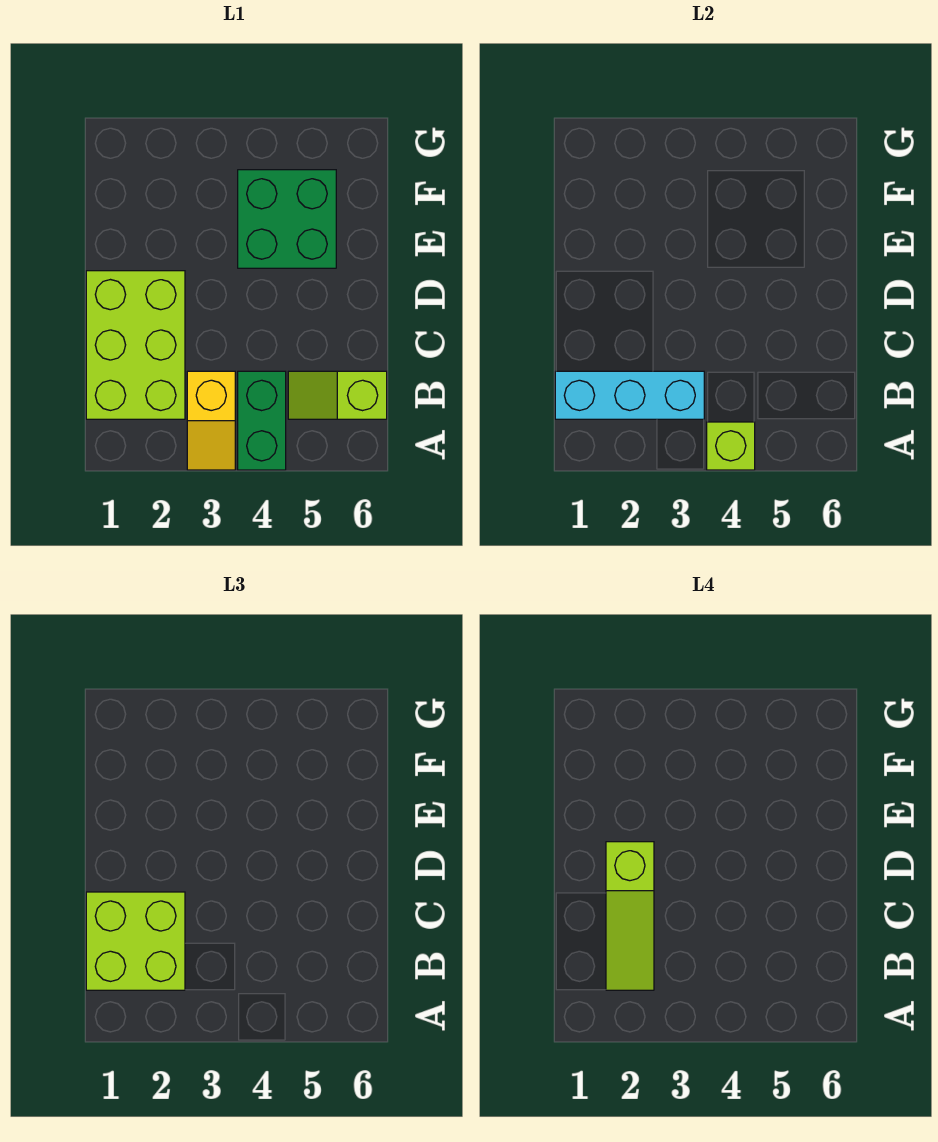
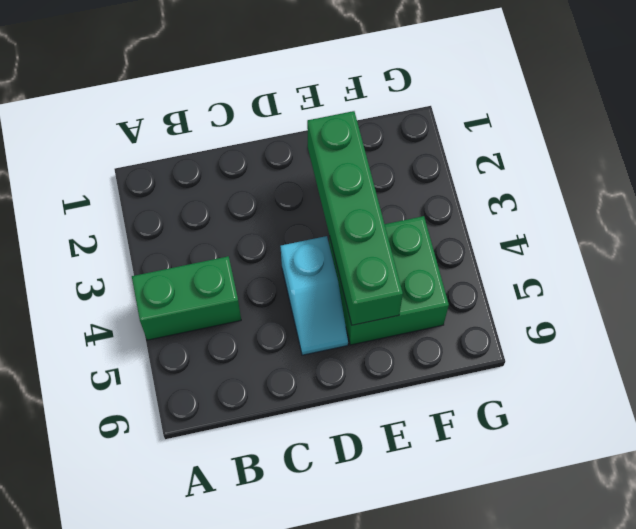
cyan slope D4:D5 level 1 top 4 -> none
green brick E2:E5 level 2 -> none
none -> yellow slope A3:B3 level 1 top B
none -> lime brick B1:D2 level 1

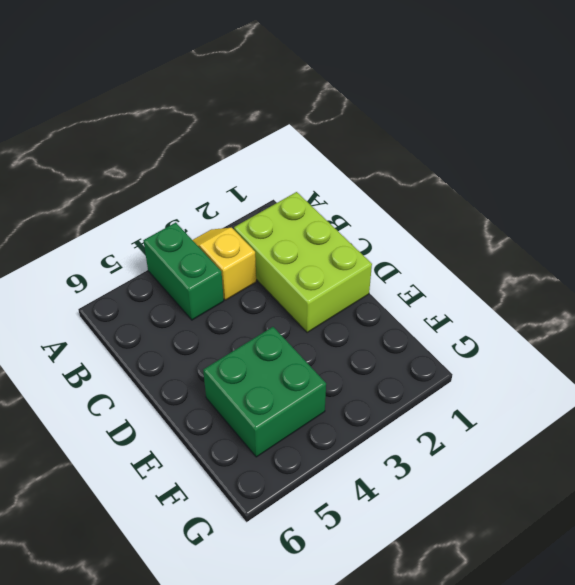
none -> lime slope B5:B6 level 1 top 6
none -> lime brick A4 level 2

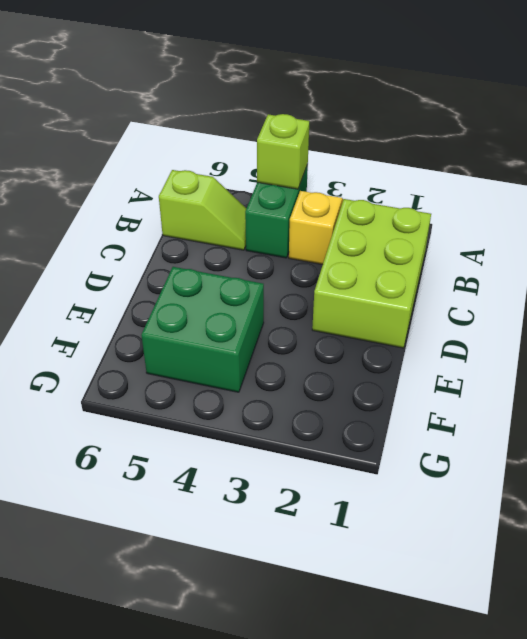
none -> cyan brick B1:B3 level 2
none -> lime brick B1:C2 level 3

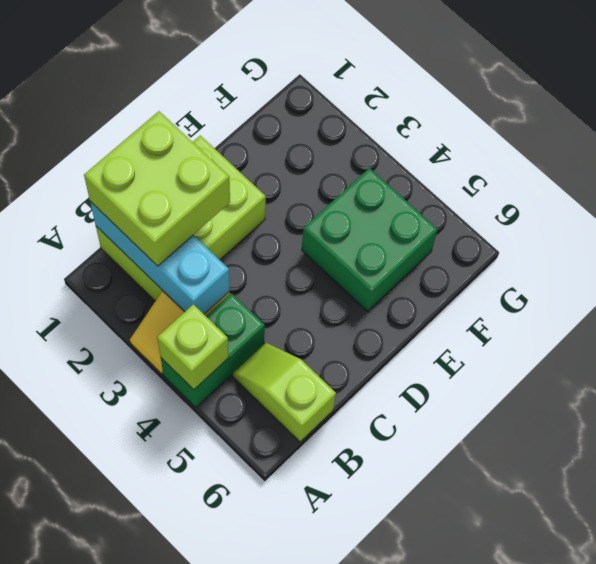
none -> lime slope B2:D2 level 4 top D

